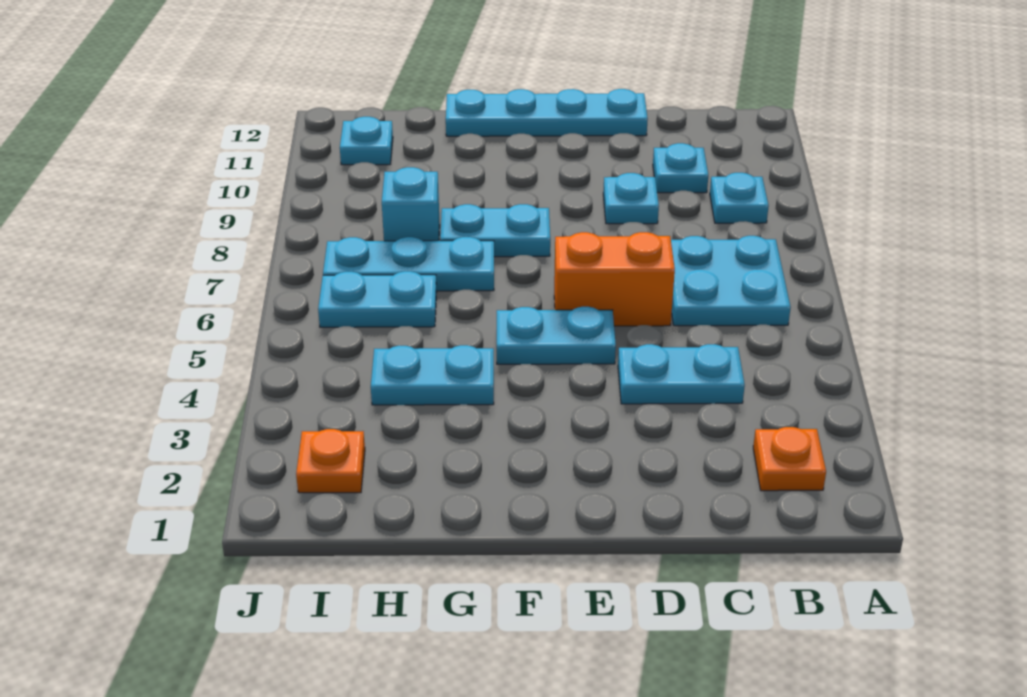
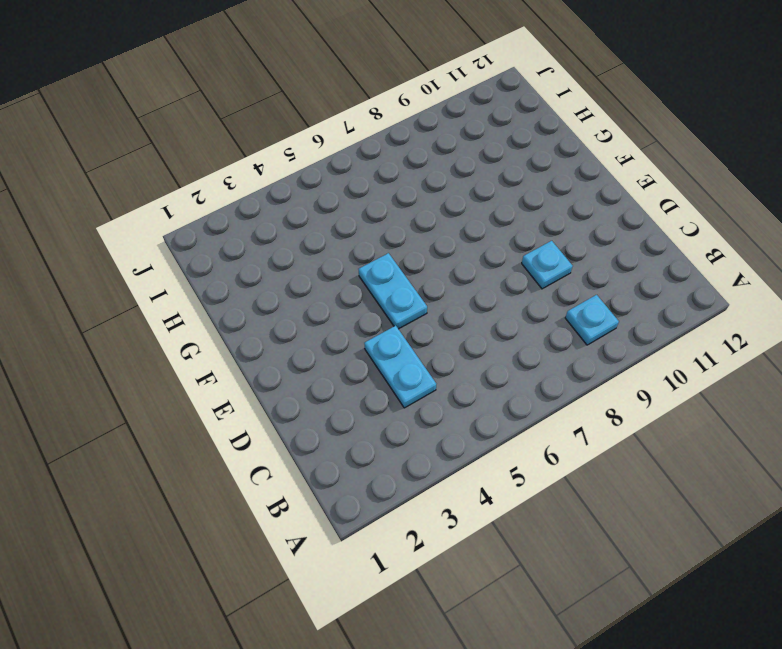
none -> orange plate B2 level 1
none -> cyan plate B6:C7 level 1
none -> cyan plate C10 level 1

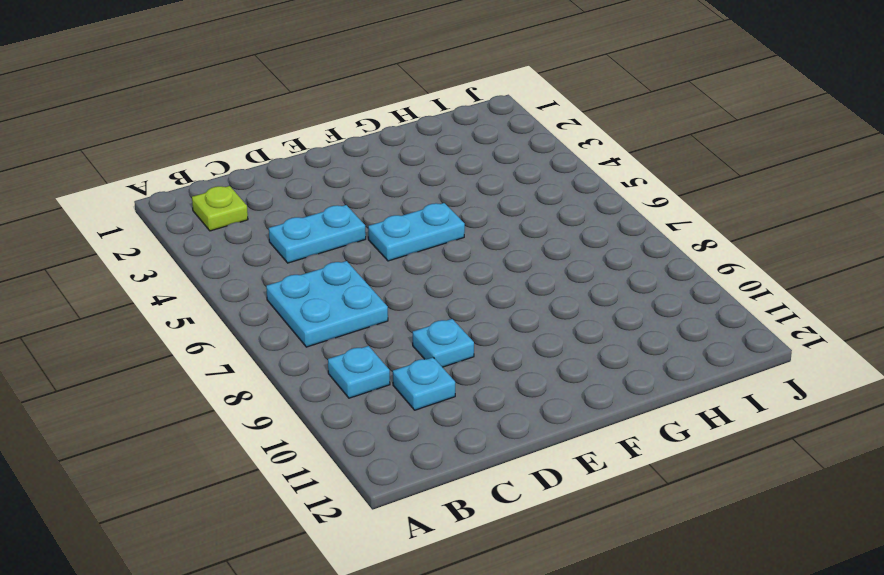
lime plate B2 level 1 -> orange plate B2 level 1
none -> orange brick D6:E6 level 1
none -> cyan plate D12:G12 level 1
none -> cyan plate F8:G8 level 1

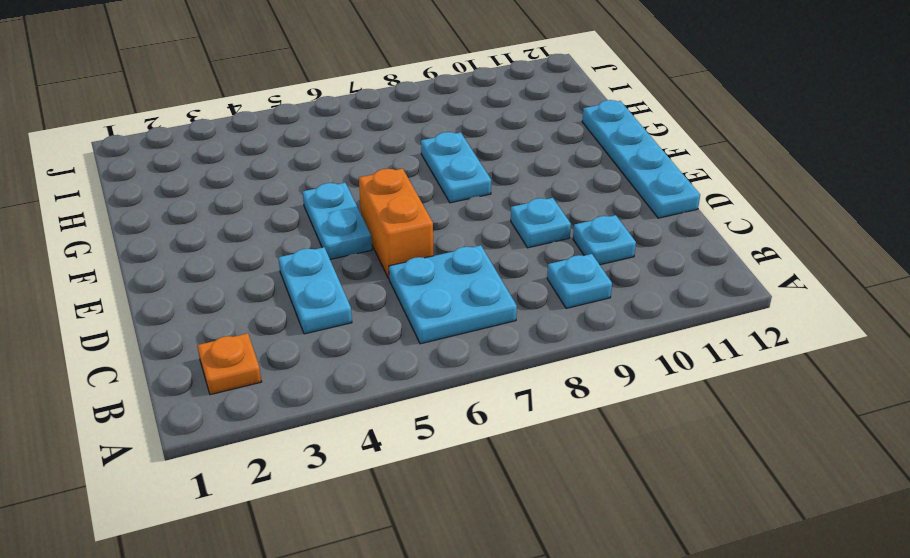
none -> cyan plate G4:H4 level 1
none -> cyan plate G7:I7 level 1
none -> cyan plate H6:I6 level 1

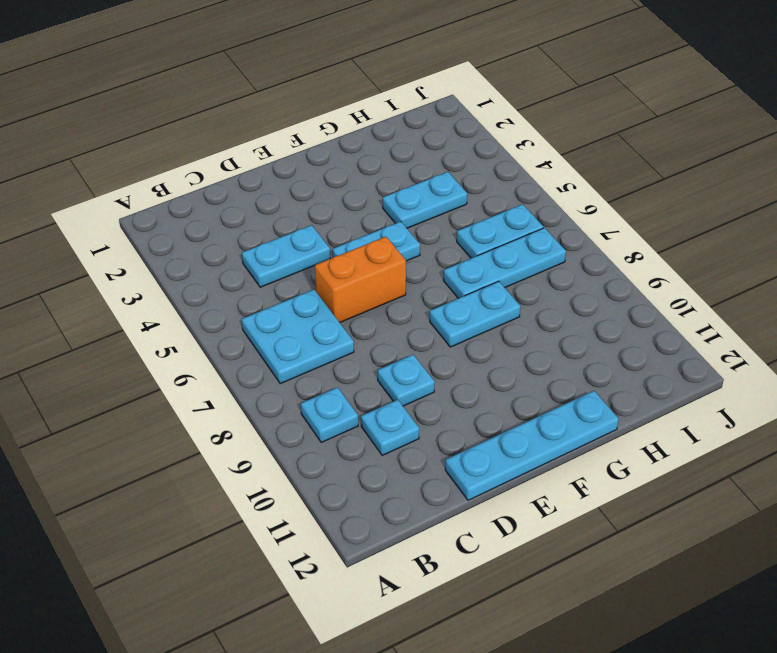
none -> orange plate B2 level 1
none -> cyan brick H8 level 1
none -> orange plate I2 level 1

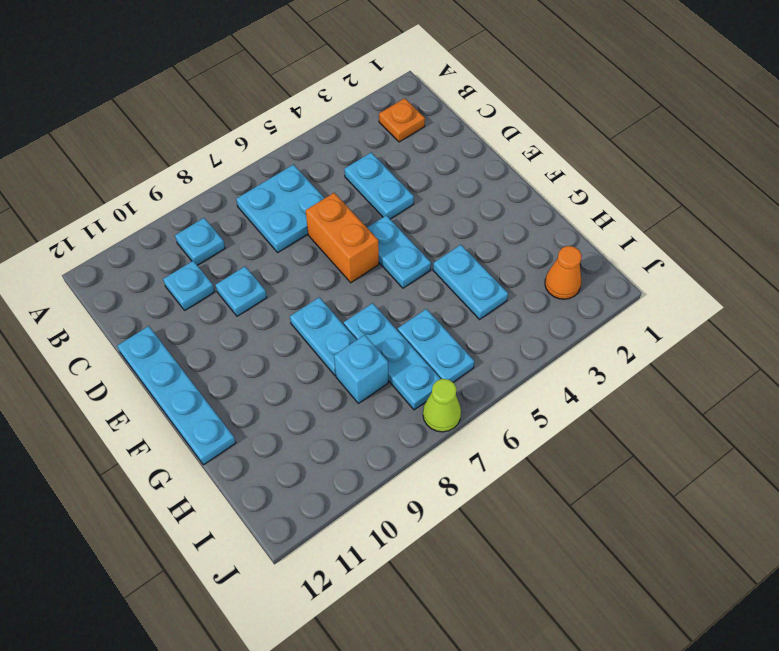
orange cone I2 level 1 -> orange plate I2 level 1
lime cone J7 level 1 -> none
none -> cyan plate I11 level 1

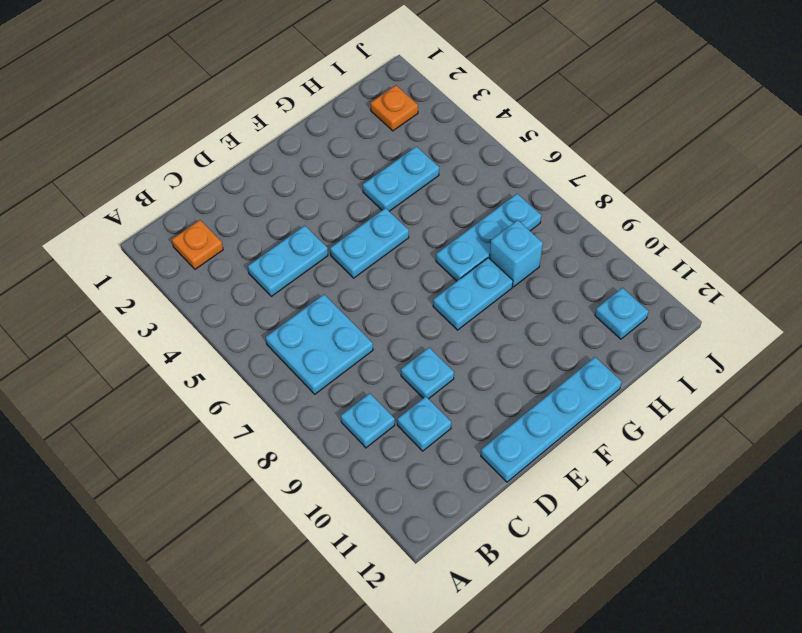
none -> orange brick D6:E6 level 1
none -> cyan plate H6:I6 level 1

